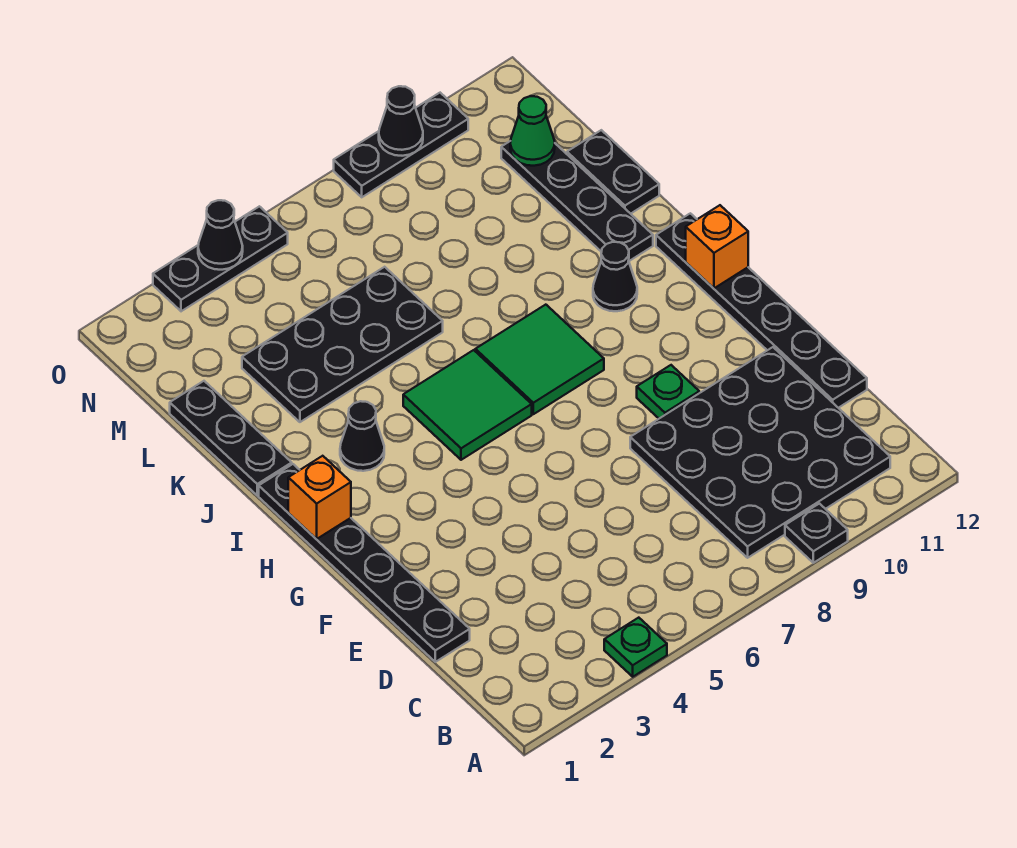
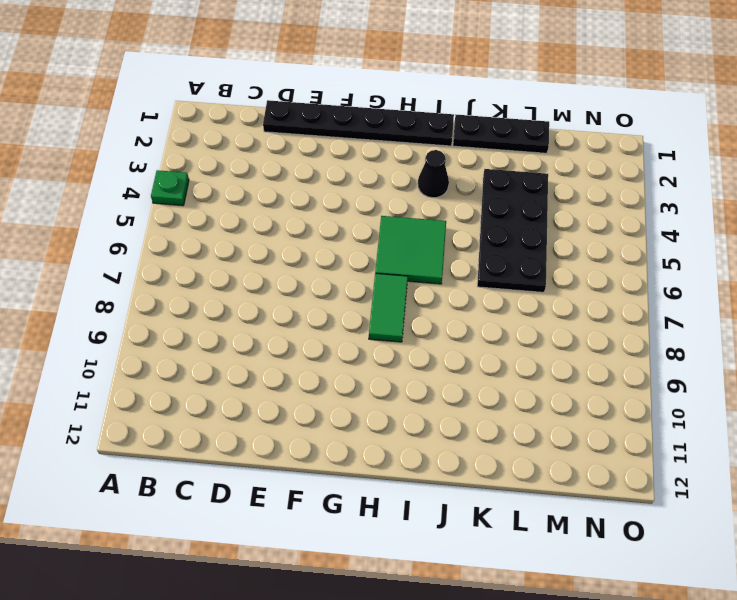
green tile H7:H8 level 1 -> green tile H7:I8 level 1
none -> black plate A9 level 1
none -> black plate B8:E11 level 1
none -> black plate D12:I12 level 1

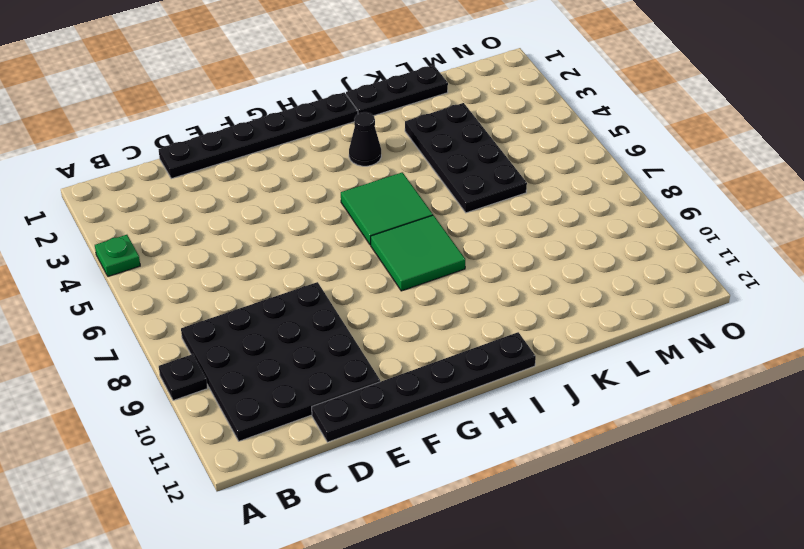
none -> green plate F9 level 1
none -> black cone I10 level 1
none -> black plate J11:M11 level 1

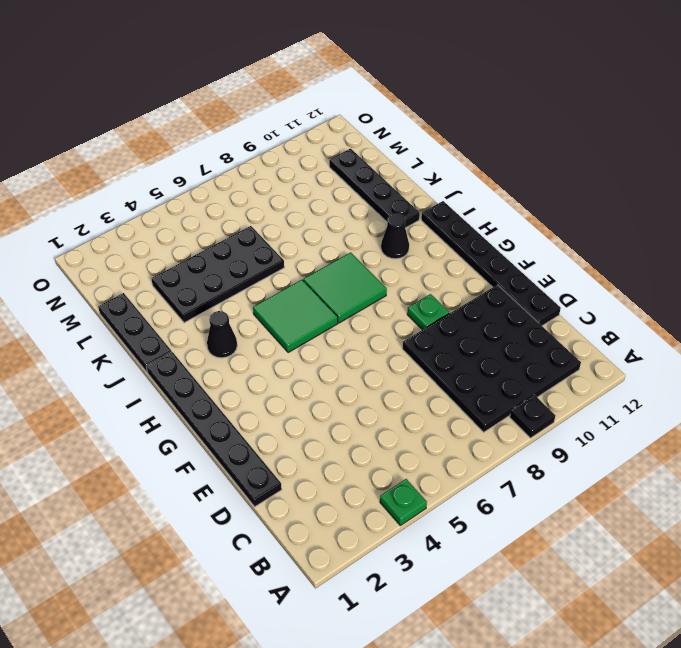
none -> black plate K12:L12 level 1
none -> black plate O3:O5 level 1
none -> black plate O8:O10 level 1

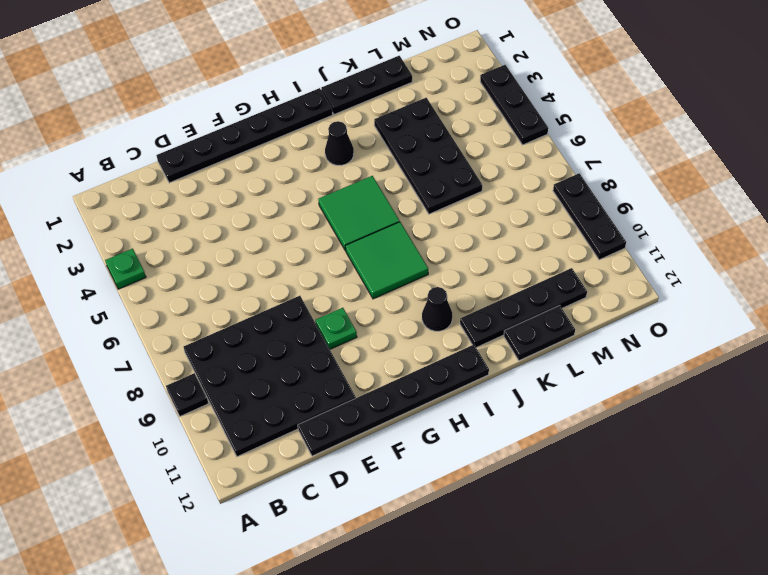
none -> orange brick H1 level 2
none -> orange brick H12 level 2
none -> green cone M11 level 2

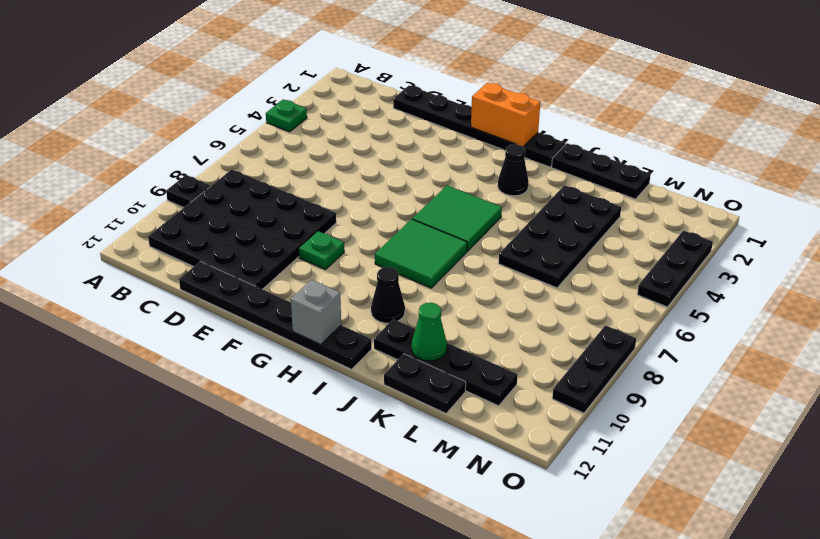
orange brick G1:H1 level 2 -> orange brick H1 level 2
grey brick H12 level 2 -> orange brick H12 level 2
green cone K11 level 2 -> green cone M11 level 2
none -> black cone O4 level 2
none -> black cone O9 level 2

